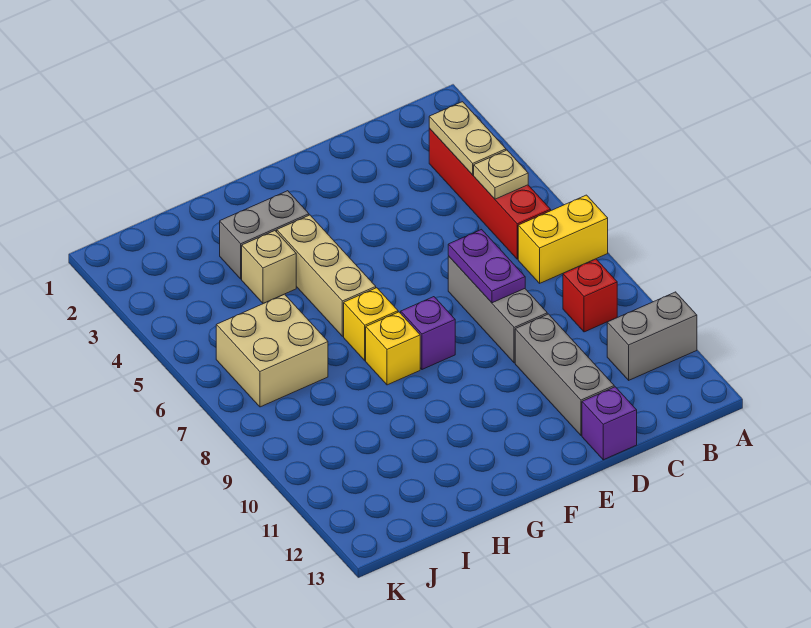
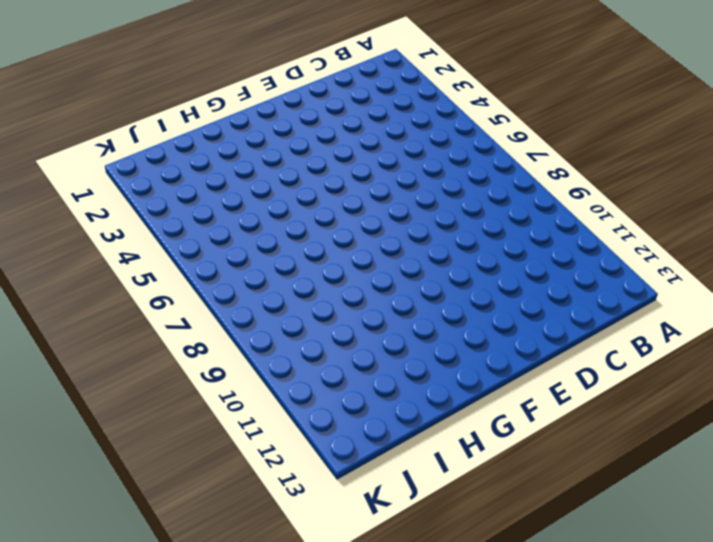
none -> yellow brick A7:B7 level 1
none -> grey brick A11:B11 level 1
none -> red brick B3:B6 level 1

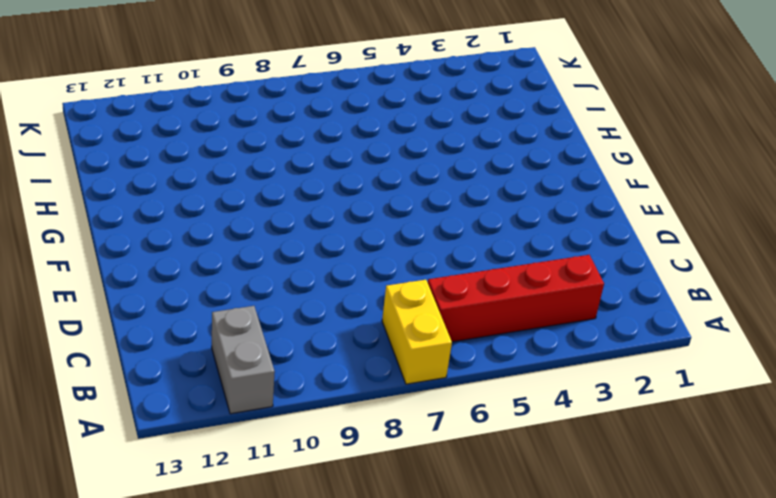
none -> red brick B9 level 1
none -> grey brick D7:D9 level 1
none -> grey brick D10:D12 level 1

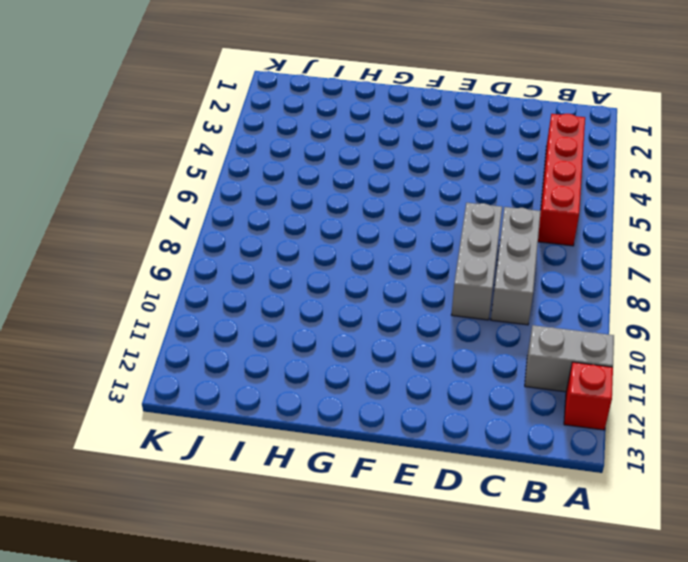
red brick A12 level 1 -> red brick B9 level 1
grey brick C7:C9 level 1 -> grey brick D10:D12 level 1
none -> yellow brick A7:B7 level 1
none -> purple brick D13 level 1
none -> purple brick F8 level 1

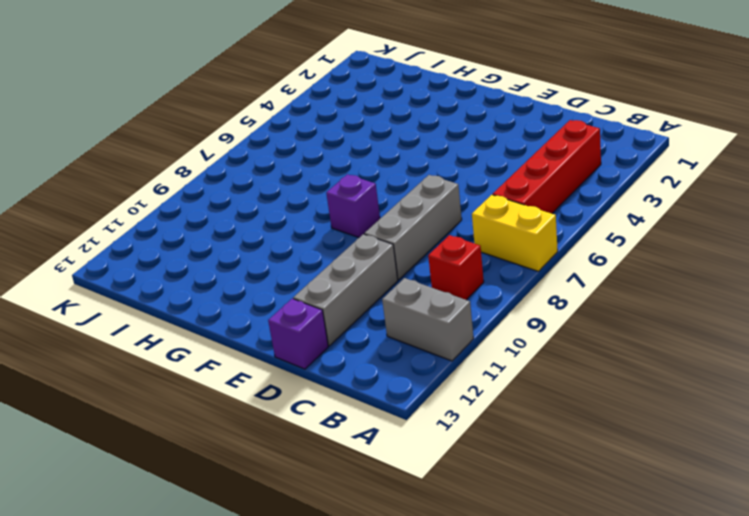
none -> grey brick G3:H3 level 1
none -> tan brick G4:G6 level 1
none -> yellow brick G7 level 1

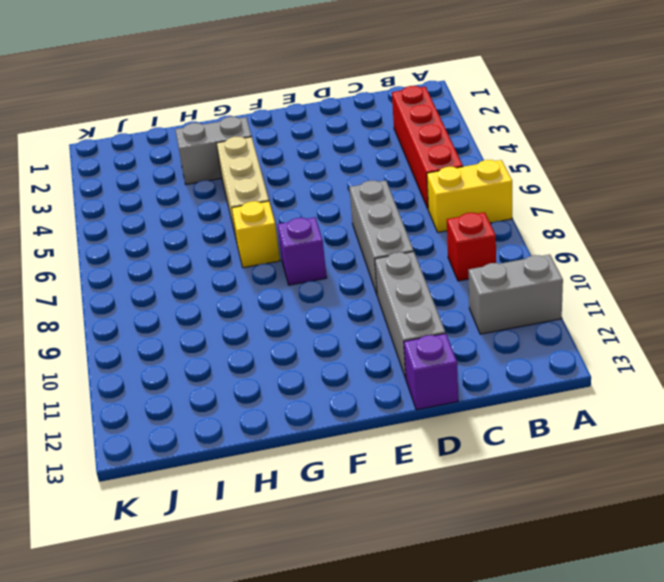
none -> yellow brick G8 level 1
none -> tan brick H4 level 1
none -> tan brick I6:J7 level 1

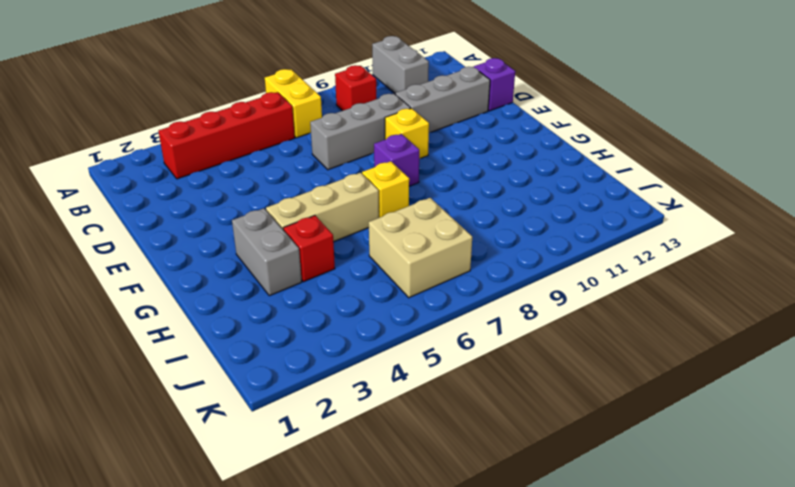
yellow brick E9 level 1 -> yellow brick G8 level 1
red brick H4 level 1 -> tan brick H4 level 1
none -> tan plate B3:B4 level 2
none -> tan plate B5 level 2
none -> purple plate D7:D8 level 2

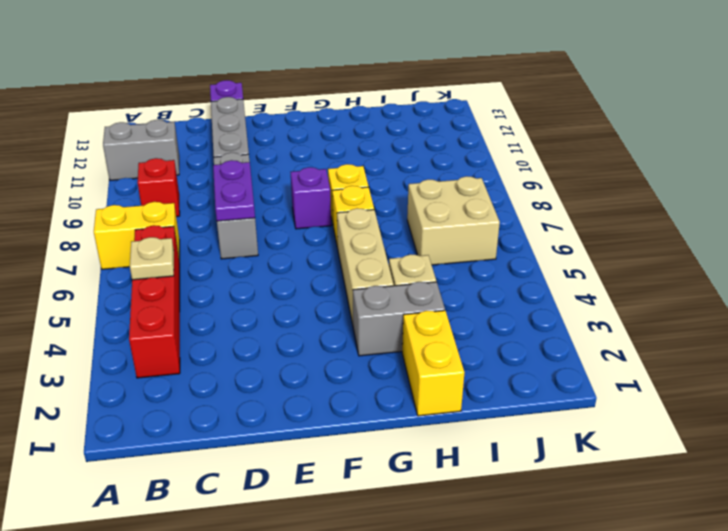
yellow brick H1:H2 level 1 -> none
none -> tan plate B3:B4 level 2

